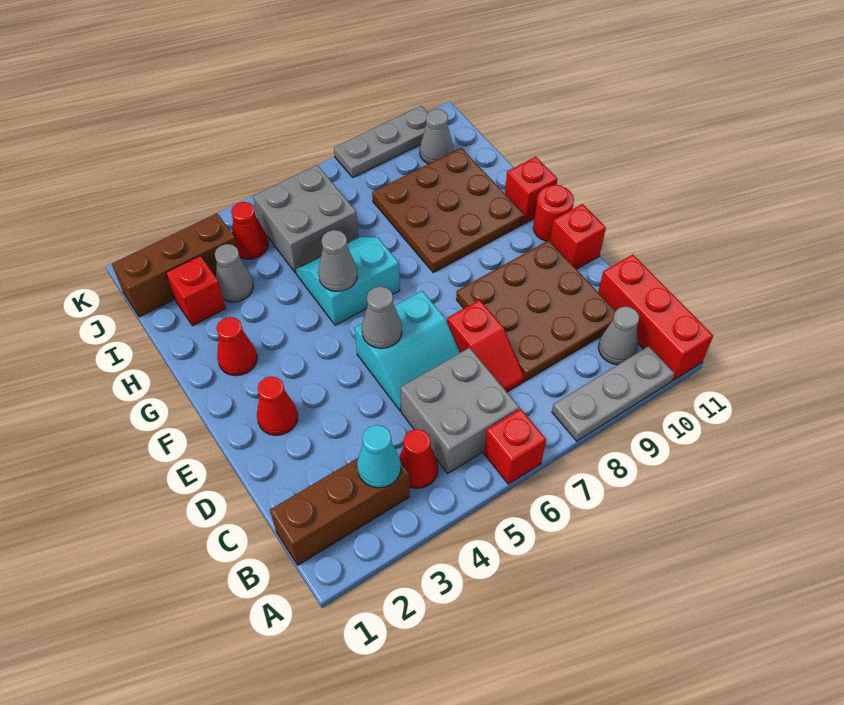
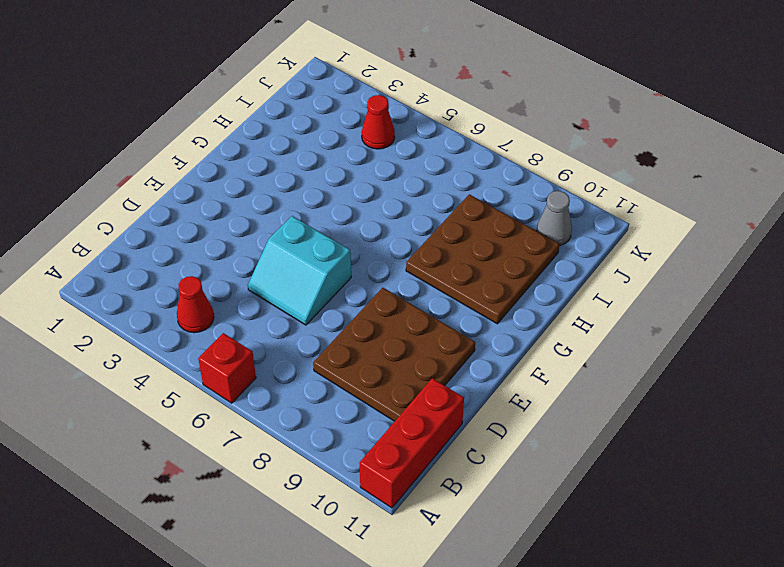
none -> grey plate A8:A10 level 1
none -> brown brick B1:B3 level 1
none -> grey brick B5:C6 level 1

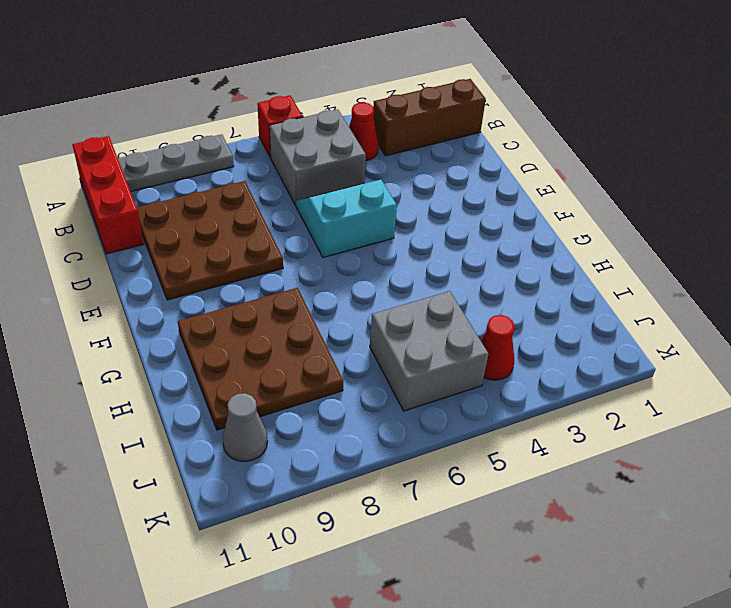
none -> grey cone B10 level 1
none -> red slope C7:D7 level 1 top D
none -> red cone E2 level 1

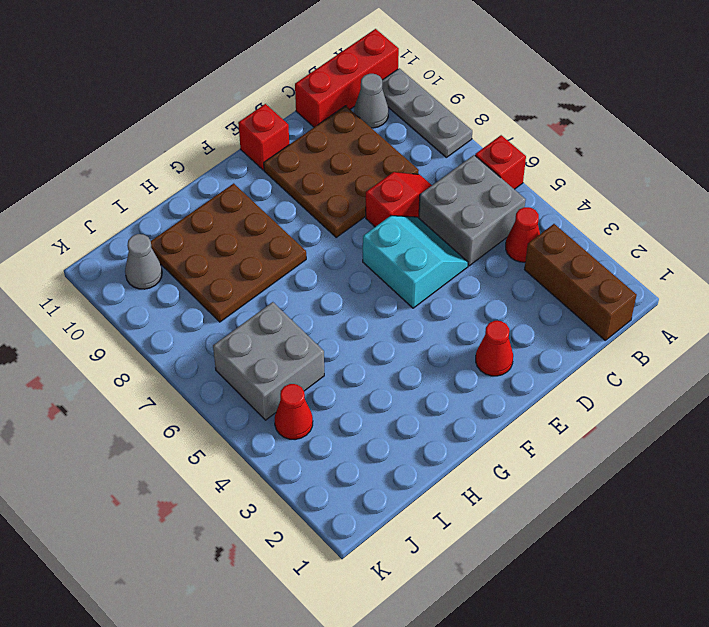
none -> red round brick F11 level 1
none -> red cone G2 level 1
none -> cyan slope G5:H6 level 1 top G

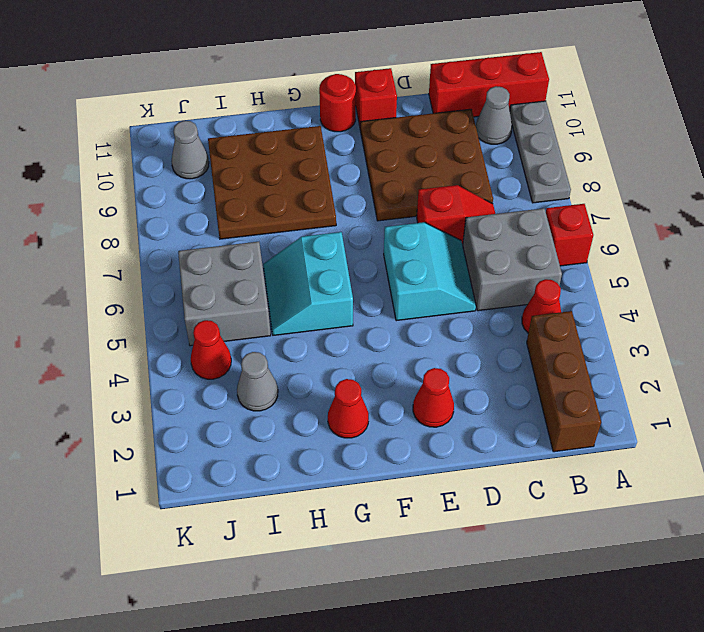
none -> red brick G11 level 1
none -> red brick I2 level 1
none -> brown brick J1:J3 level 1

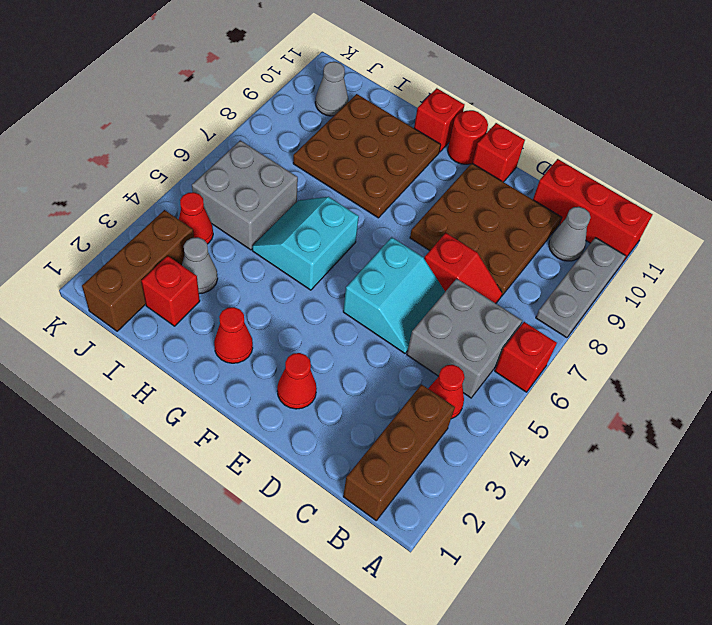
none -> grey plate K8:K10 level 1
none -> cyan cone B3 level 2
none -> grey cone E5 level 2

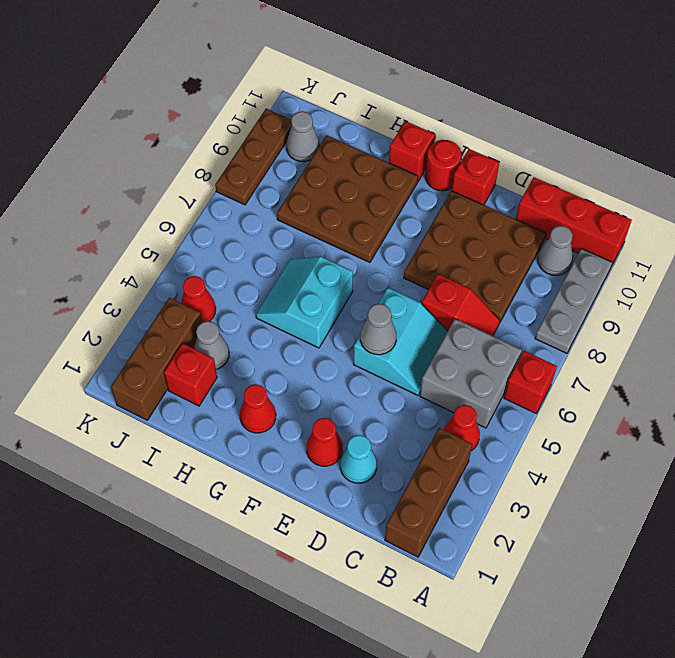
cyan cone D2 level 1 -> cyan cone B3 level 2
brown plate K8:K10 level 1 -> grey plate K8:K10 level 1
none -> grey brick I5:J6 level 1
none -> grey cone G5 level 2

